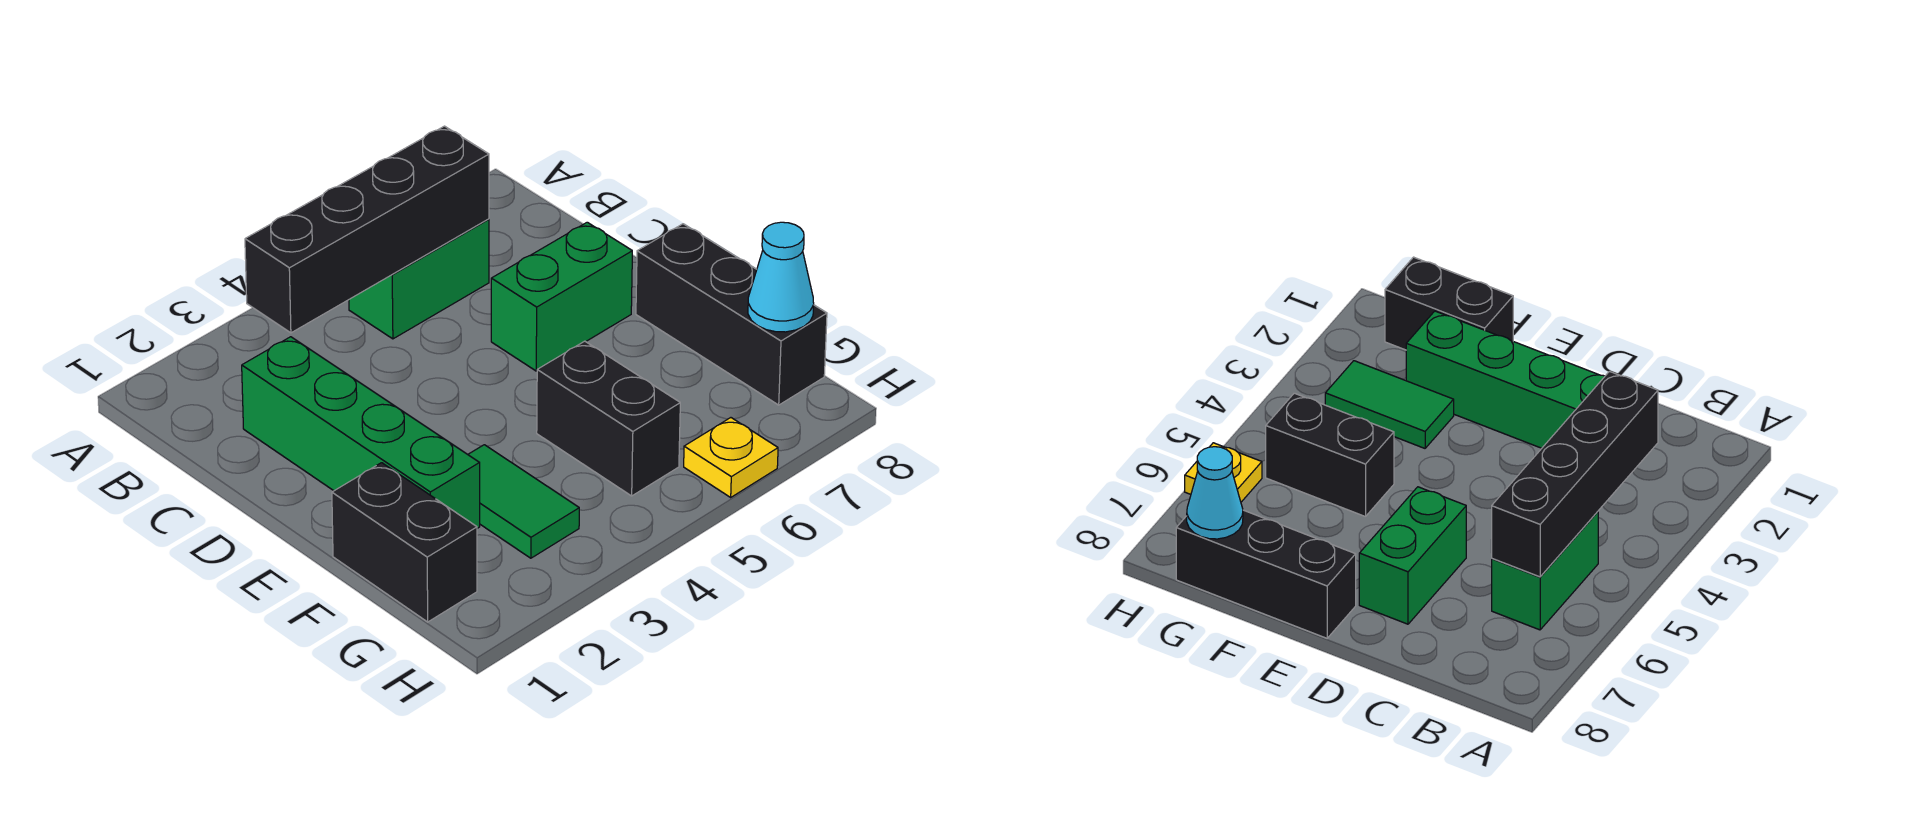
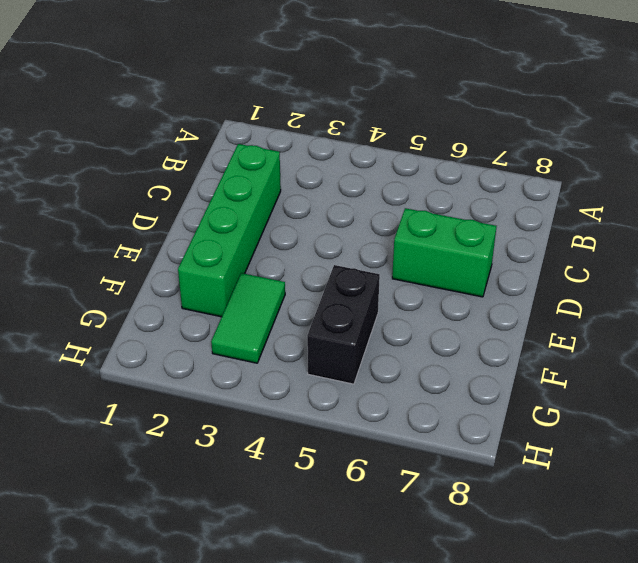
none -> green brick B5:B6 level 1
none -> black brick E8:G8 level 1

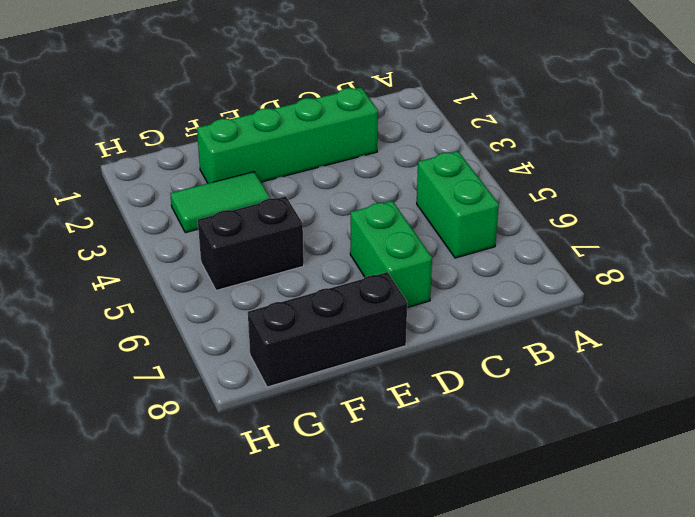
none -> black brick F1:G1 level 1
none -> yellow plate H6 level 1

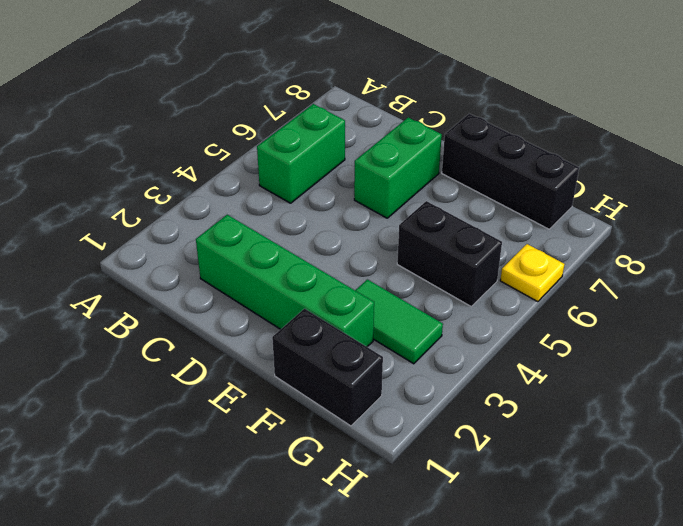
none -> black brick B3:B6 level 2
none -> cyan cone G8 level 2

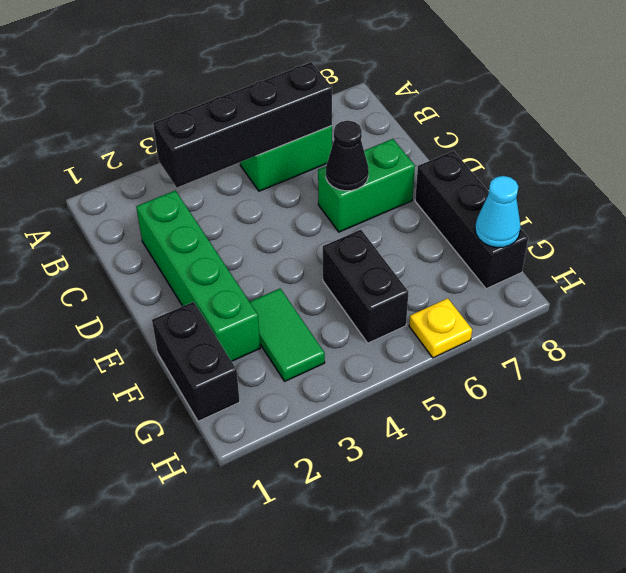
black cone D6 level 2 -> none

